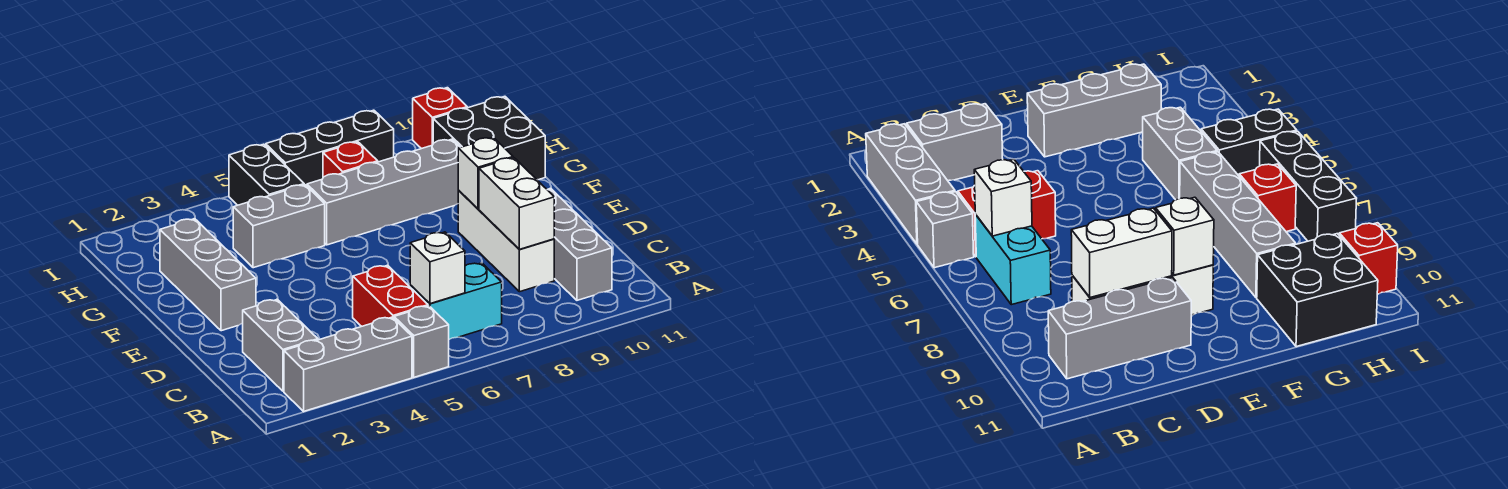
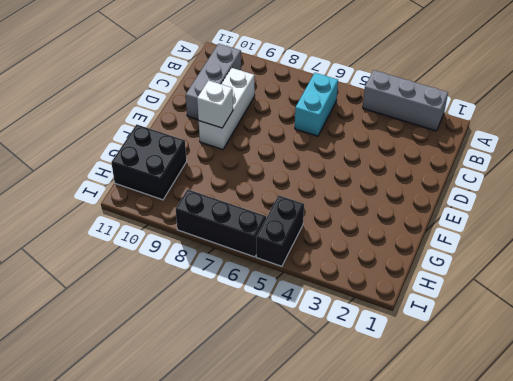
cyan brick B6:C6 level 1 -> cyan brick B6:B7 level 1
none -> grey brick A5 level 1
none -> grey brick B2:C2 level 1
none -> red brick B5:C5 level 1

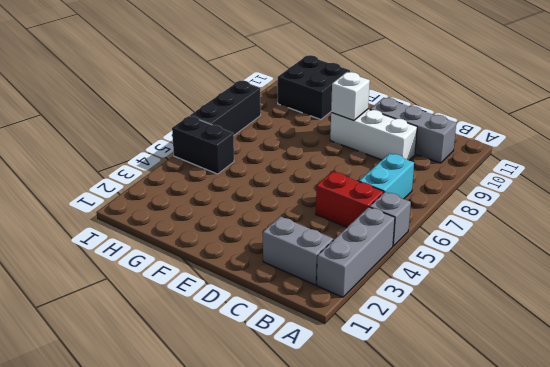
none -> grey brick E2:G2 level 1
none -> grey brick G4:G5 level 1
none -> grey brick G6:G9 level 1

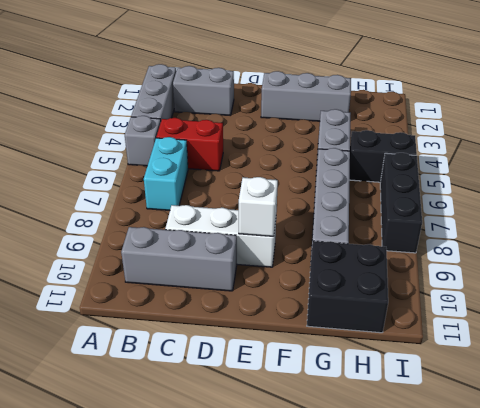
none -> red brick H7 level 1
none -> red brick I10 level 1
none -> white brick B6 level 2

